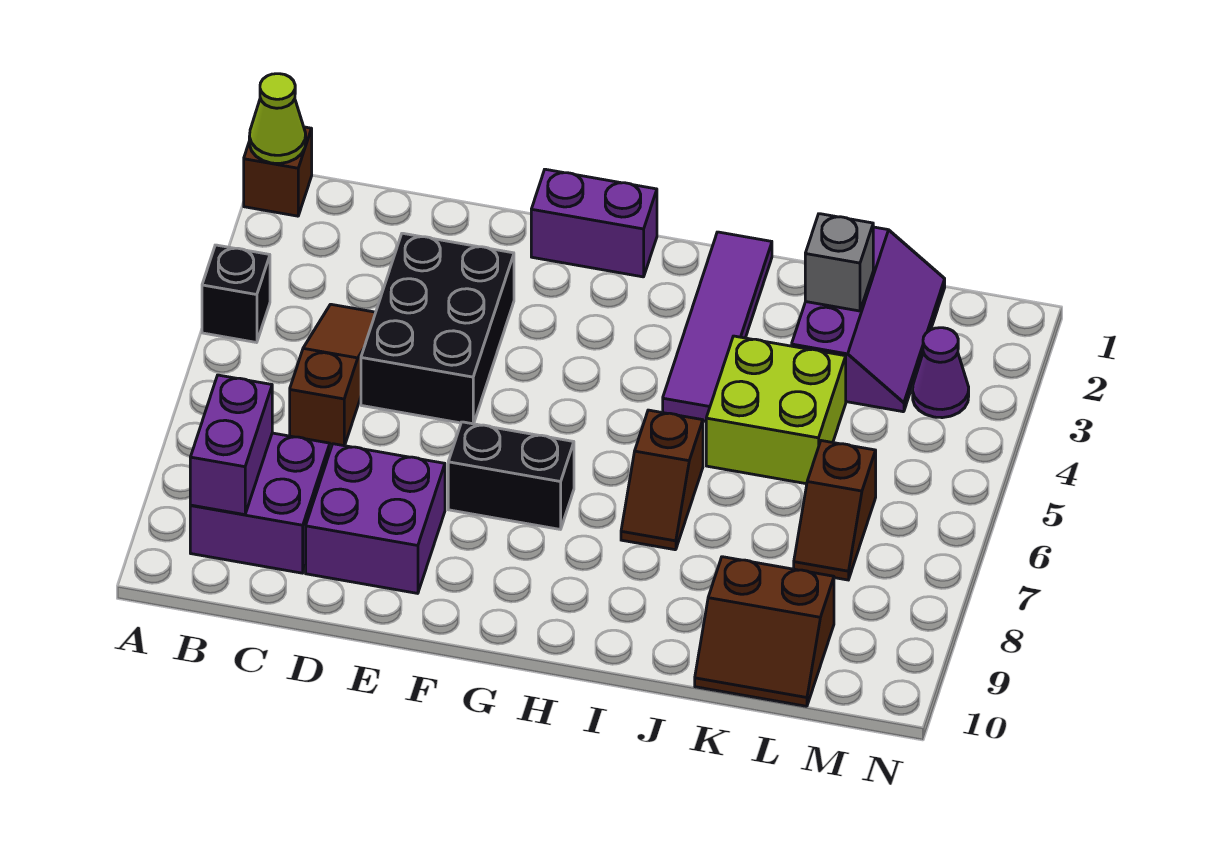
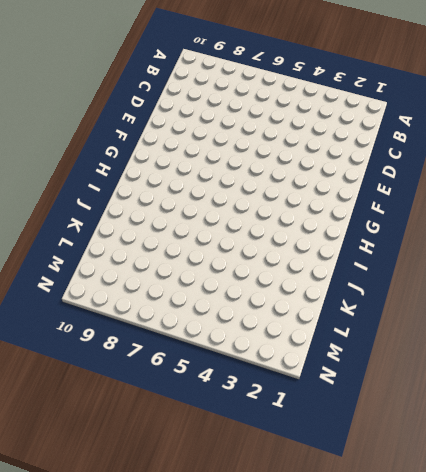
none -> brown brick A1 level 1
none -> black brick A4 level 1
none -> purple brick B8:C9 level 1

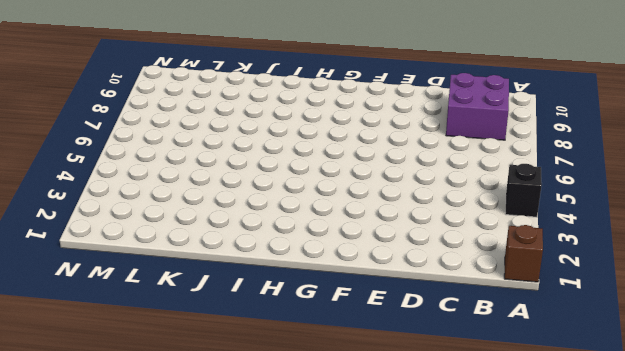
none -> brown slope C4:C6 level 1 top 6
none -> black brick D3:E5 level 1
none -> purple brick D8:E9 level 1

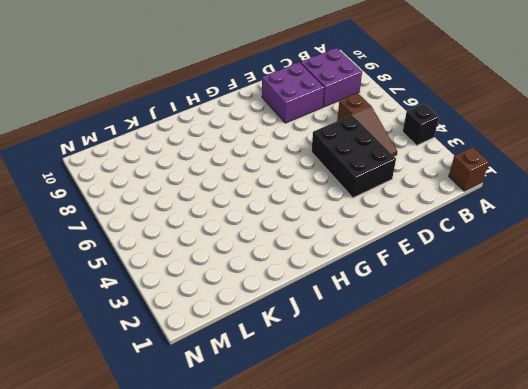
none -> purple brick F1:G1 level 1
none -> black brick F7:G7 level 1
none -> purple tile I1:I4 level 1

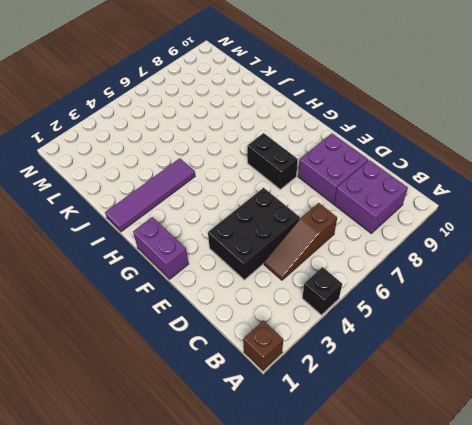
none -> brown slope I6:I7 level 1 top 6
none -> lime brick J4:K5 level 1
none -> purple slope K1:L3 level 1 top K

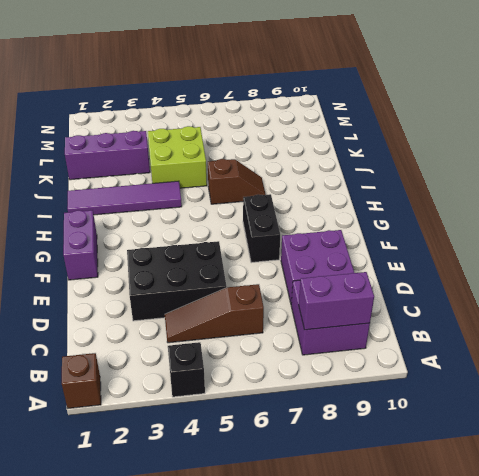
none -> brown slope K9:L10 level 1 top 9
none -> brown slope L6:L7 level 1 top 6
none -> purple cone M3 level 1

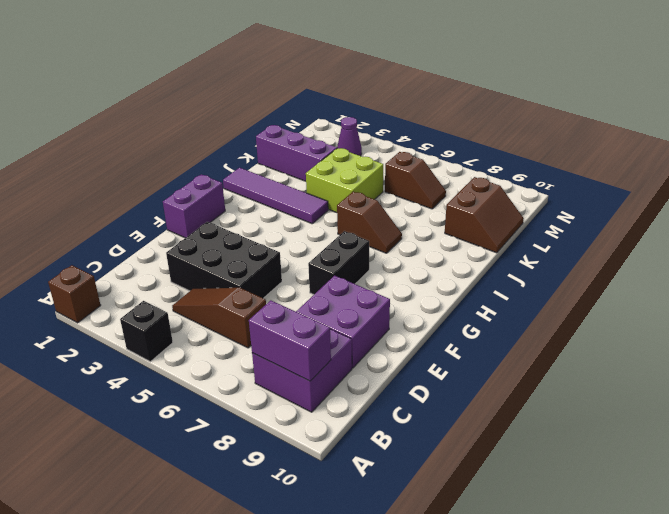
none -> lime cone A1 level 2
none -> grey brick K2 level 2

